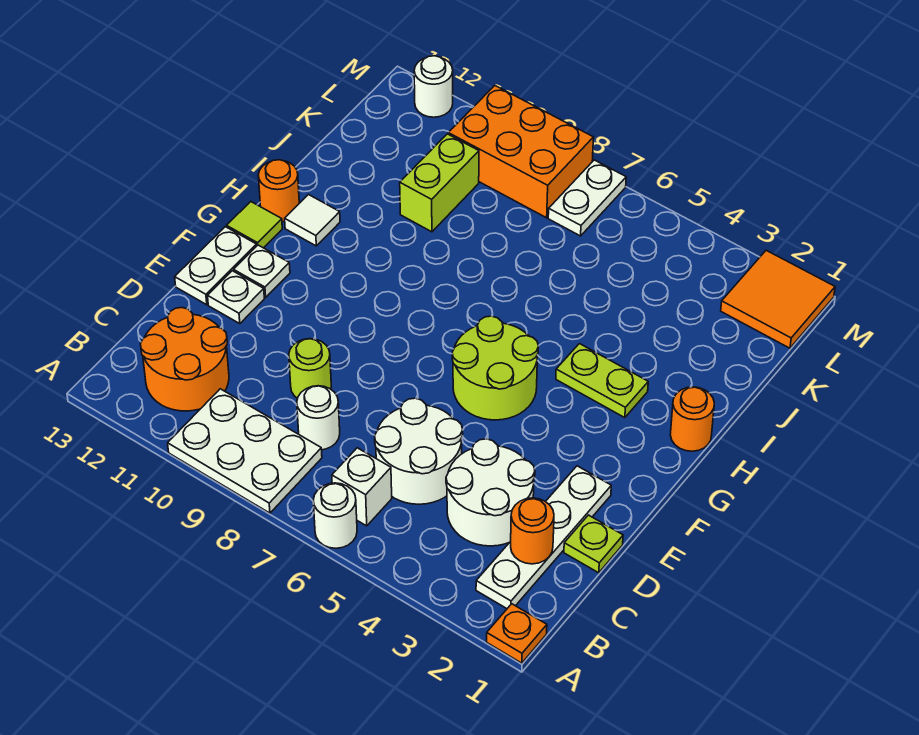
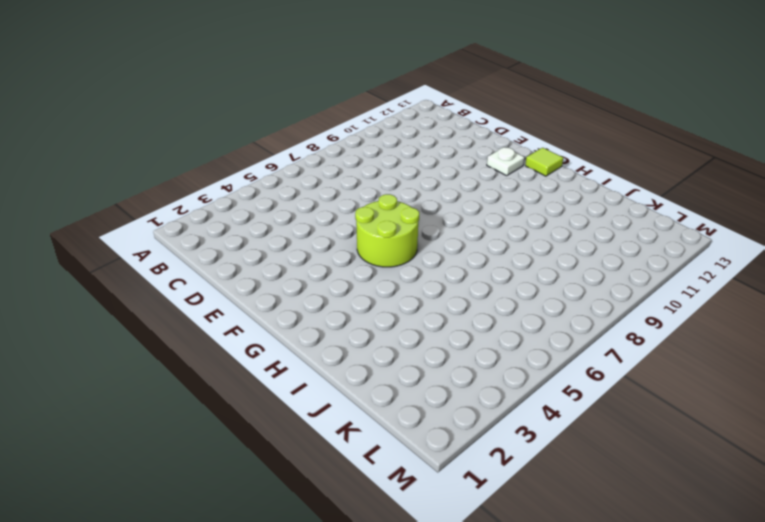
none -> orange plate A1 level 1
none -> white round brick A6 level 1
none -> white plate A8:B10 level 1

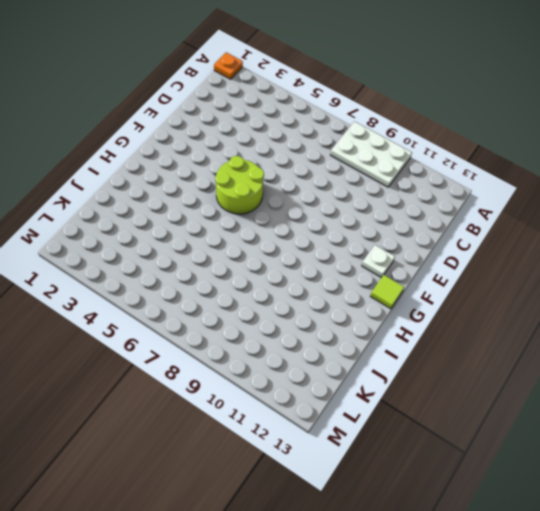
none -> white round brick A6 level 1
none -> white plate B2:E2 level 1
none -> white brick B6 level 1

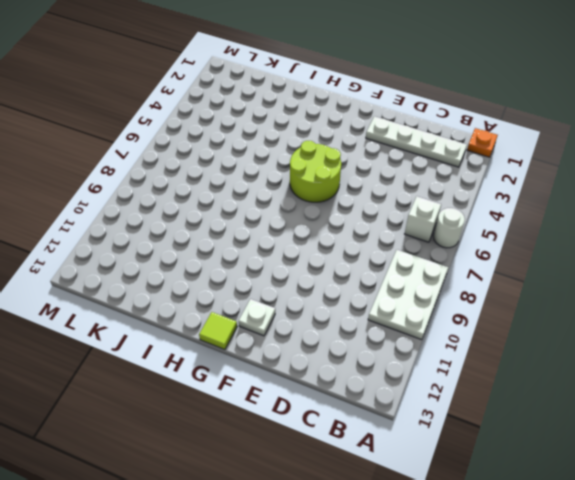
none -> orange round brick B11:C12 level 1
none -> white round brick C3:D4 level 1
none -> white round brick C5:D6 level 1

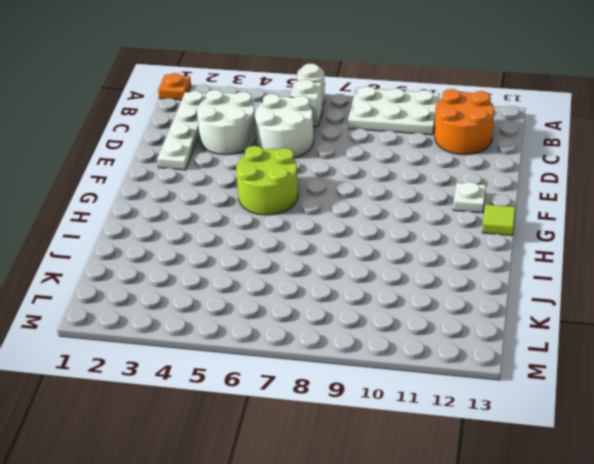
none -> white round brick C8 level 1
none -> lime plate D1 level 1
none -> lime round brick D9 level 1

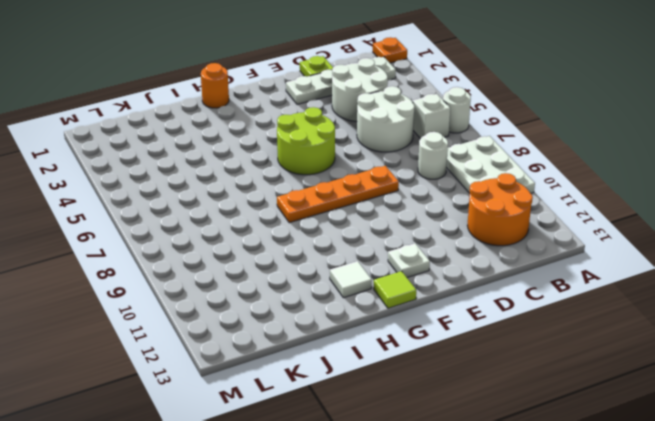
orange plate E8:H8 level 1 -> none
none -> lime round brick D9 level 1
none -> white plate E12 level 1
none -> white plate E13:F13 level 1

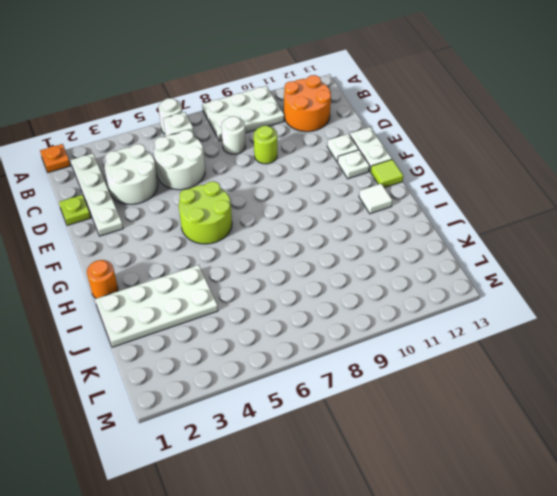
white plate I1:J4 level 1 -> none
none -> lime plate H3:H4 level 1
none -> orange round brick H13 level 1
none -> lime brick J10:K10 level 1

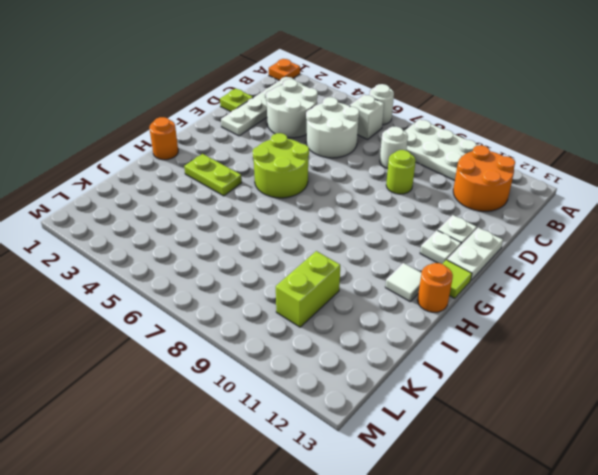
none -> orange tile L1:M2 level 1
none -> white plate L7:M7 level 1
none -> orange brick L8:M10 level 1

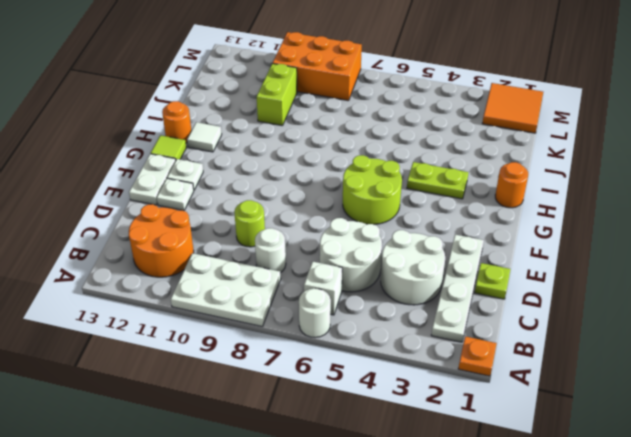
none -> white plate L7:M7 level 1
none -> white round brick M12 level 1
none -> orange round brick C2 level 2

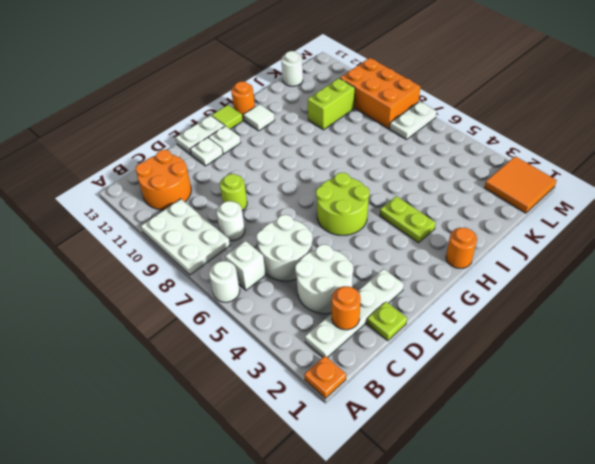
white round brick K13 level 1 -> white round brick M12 level 1

